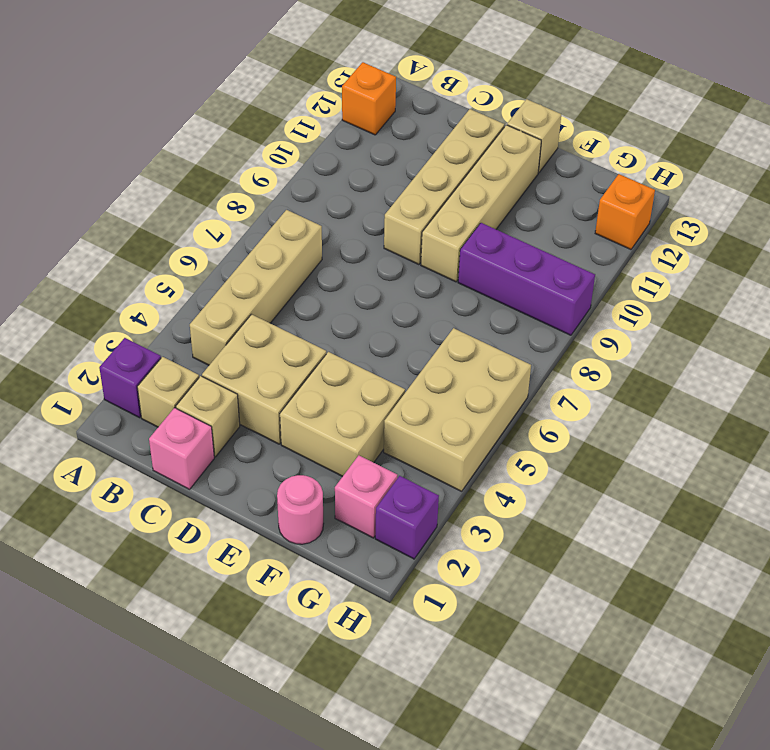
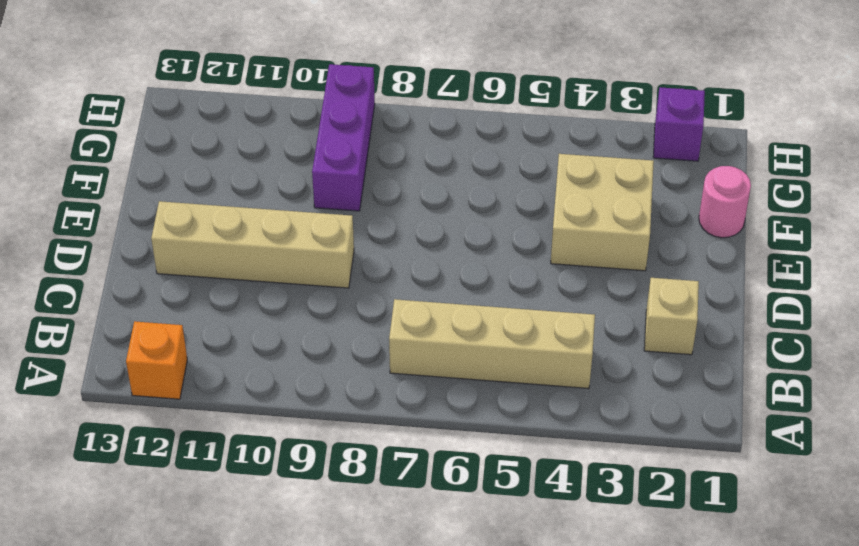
none -> purple brick A2 level 1
none -> tan brick B2 level 1
none -> pink brick C1 level 1

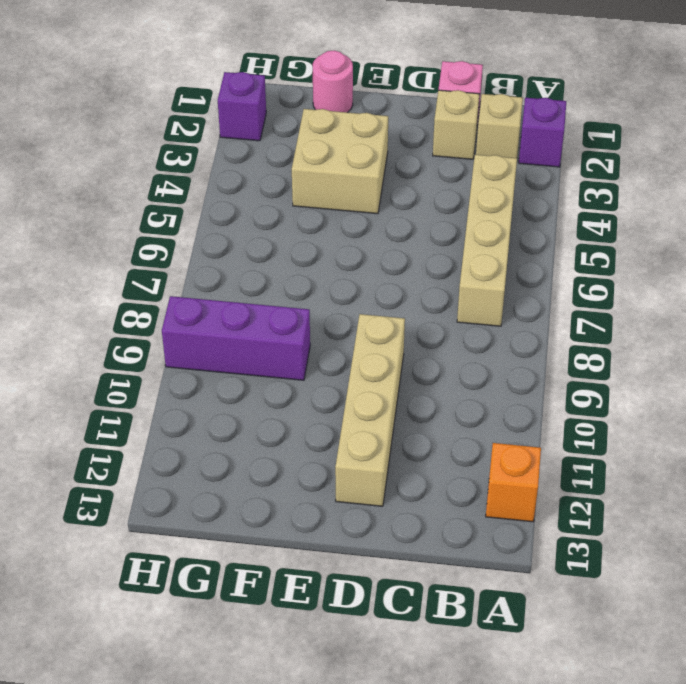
none -> tan brick C3:D4 level 1
none -> tan brick E9:E12 level 1
none -> tan brick E13 level 1

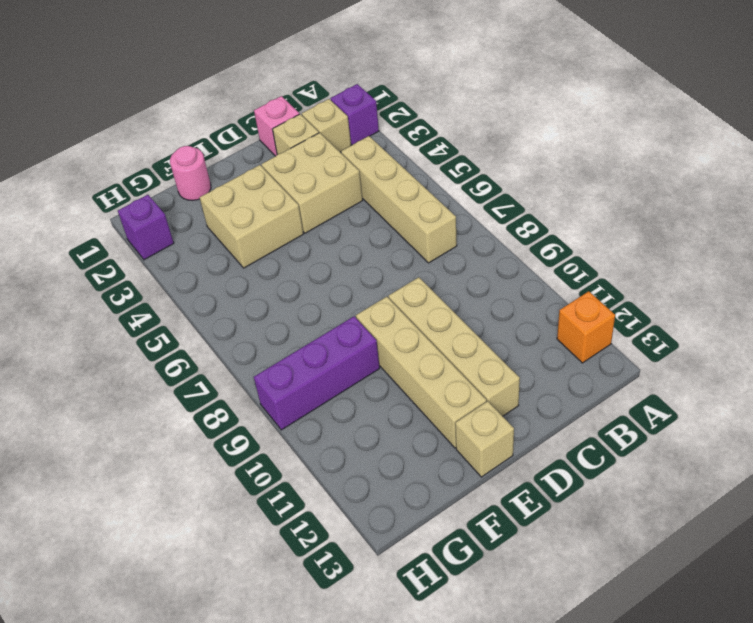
none -> pink brick G2 level 1
none -> tan brick G4:H6 level 1
none -> orange brick H12 level 1

